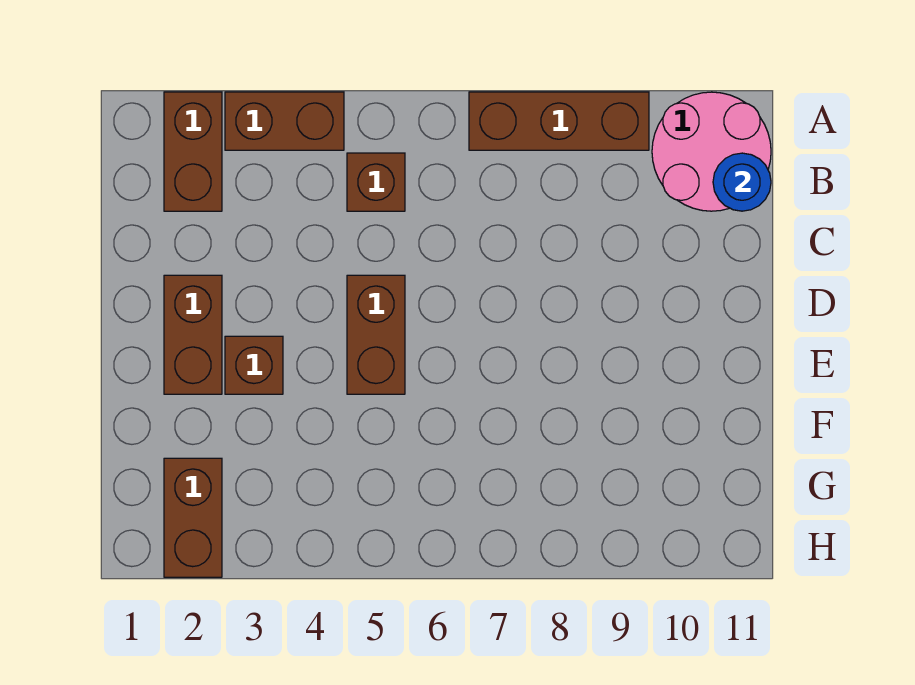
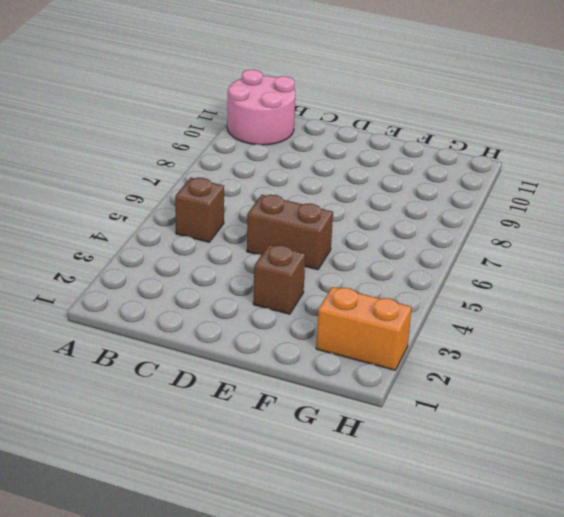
orange brick G2:H2 level 1 -> brown brick G2:H2 level 1
none -> brown brick A2:B2 level 1
none -> brown brick A3:A4 level 1

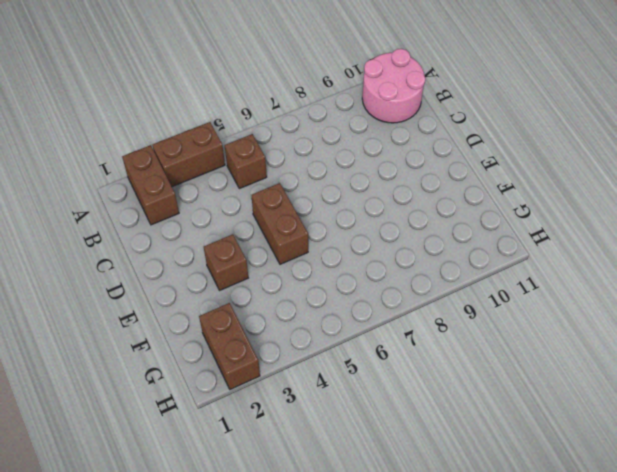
none -> brown brick A7:A9 level 1
none -> brown brick D2:E2 level 1

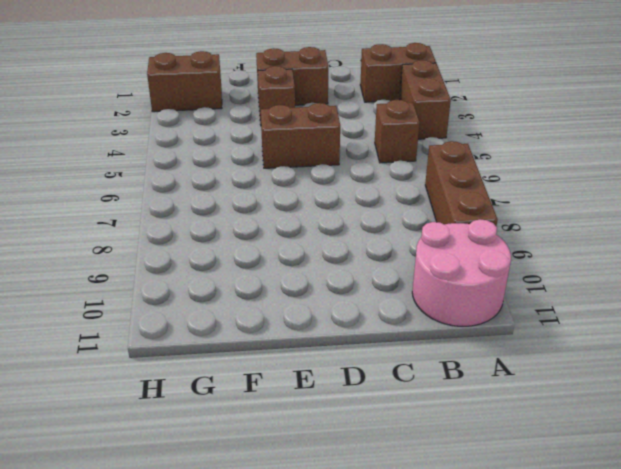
none -> blue round brick B11 level 2

